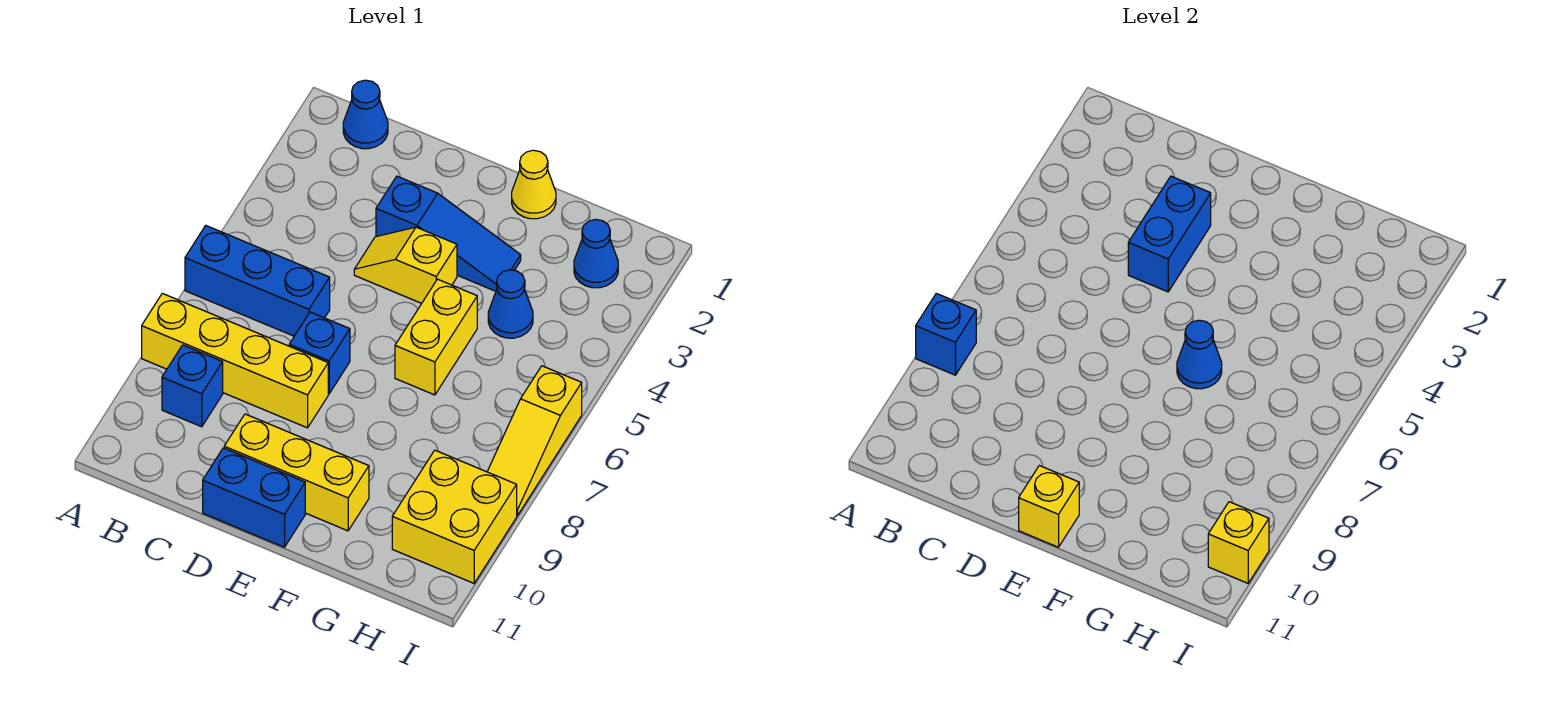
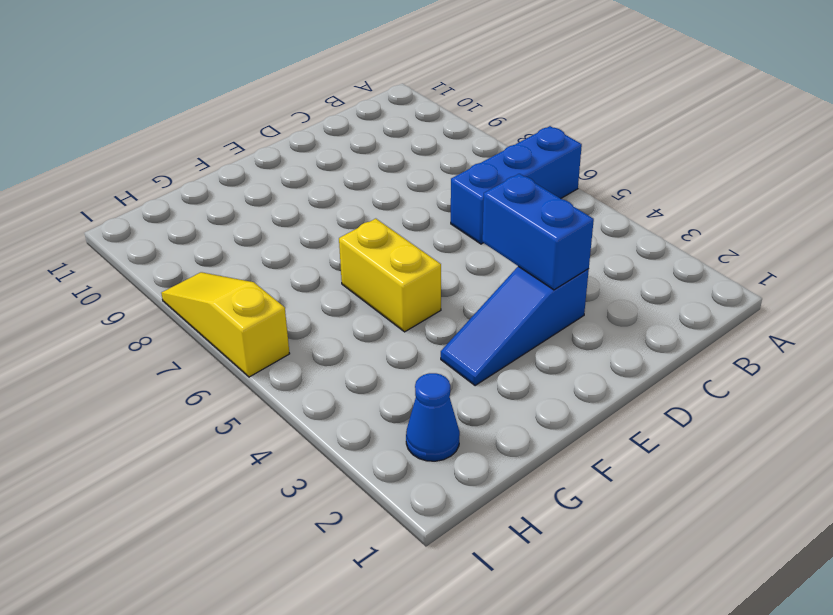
none -> yellow brick A8:D8 level 1
none -> blue cone B1 level 1
none -> blue brick B9 level 1

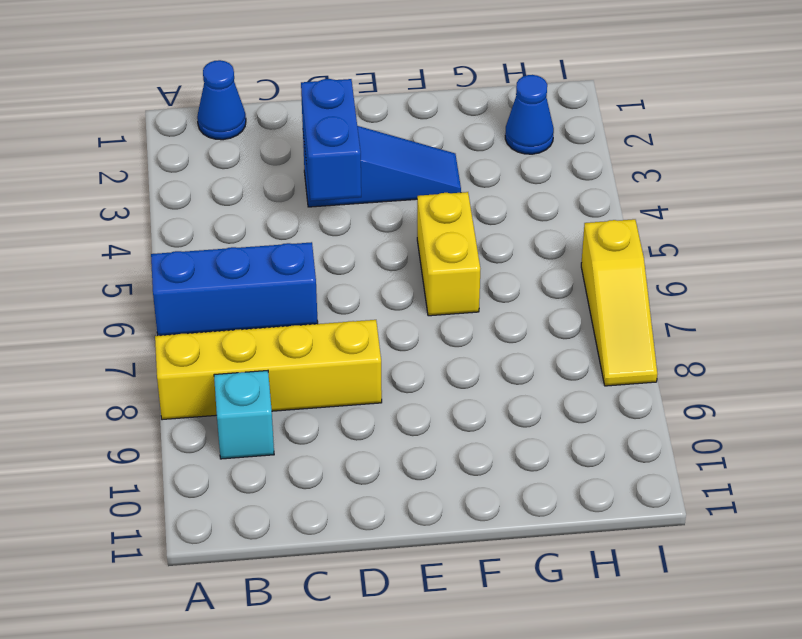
cyan brick B9 level 1 -> blue brick B9 level 1
none -> yellow slope D4:E4 level 1 top E
none -> blue brick D7 level 1
none -> yellow brick D10:F10 level 1

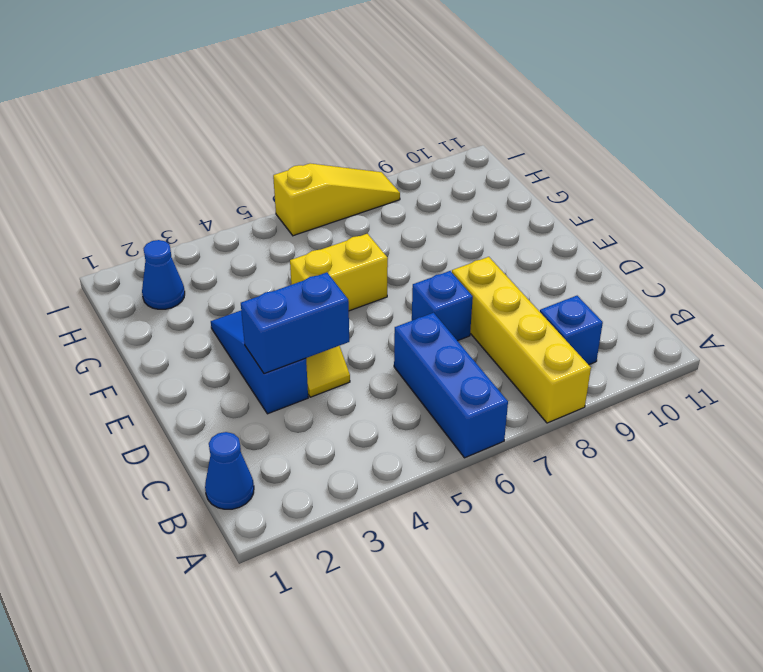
none -> yellow brick D10:F10 level 1
none -> blue brick D11:E11 level 1
none -> yellow cone F1 level 1

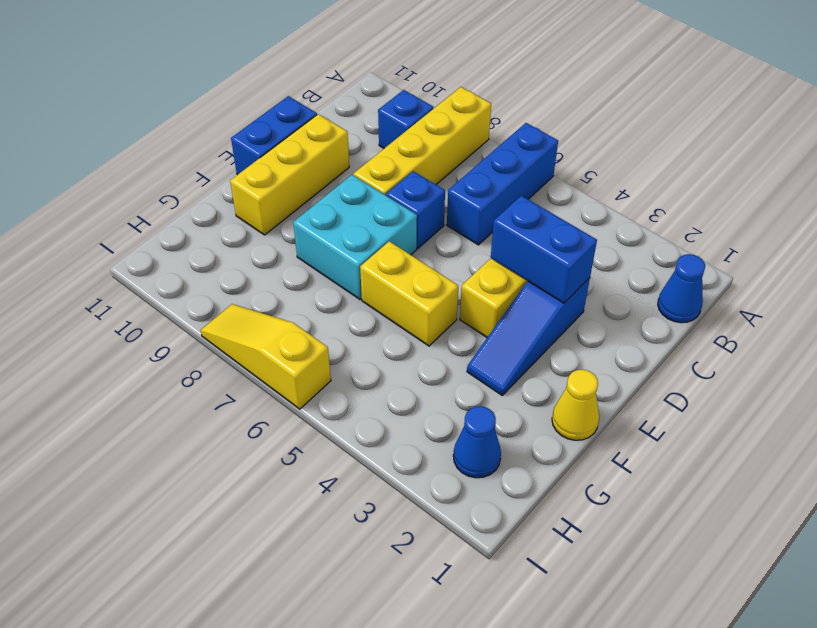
cyan brick E7:F8 level 1 -> none
none -> blue cone G4 level 1
none -> yellow brick H9:I10 level 1
none -> blue brick A8 level 2

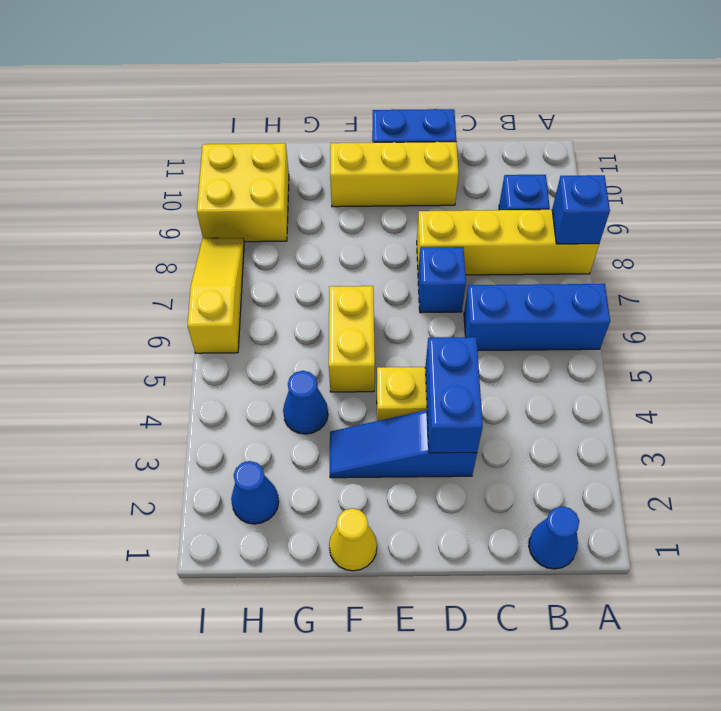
none -> yellow brick E11 level 2
none -> blue cone F6 level 2
none -> yellow brick I10 level 2

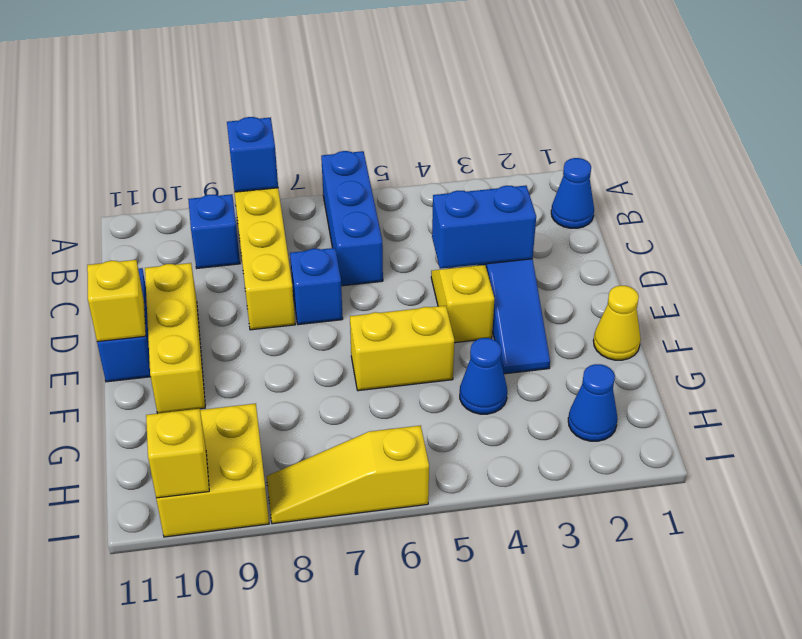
none -> blue cone F6 level 2

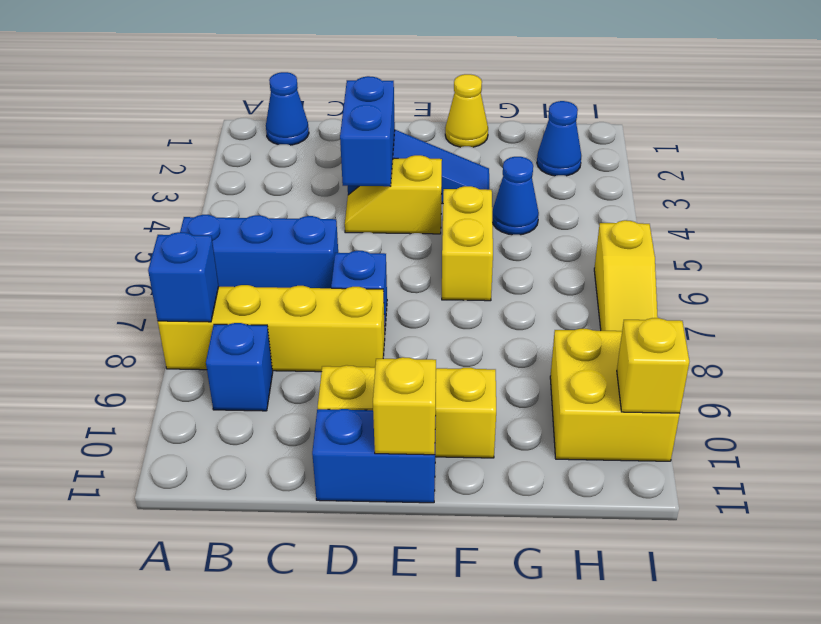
none -> blue cone F6 level 2

